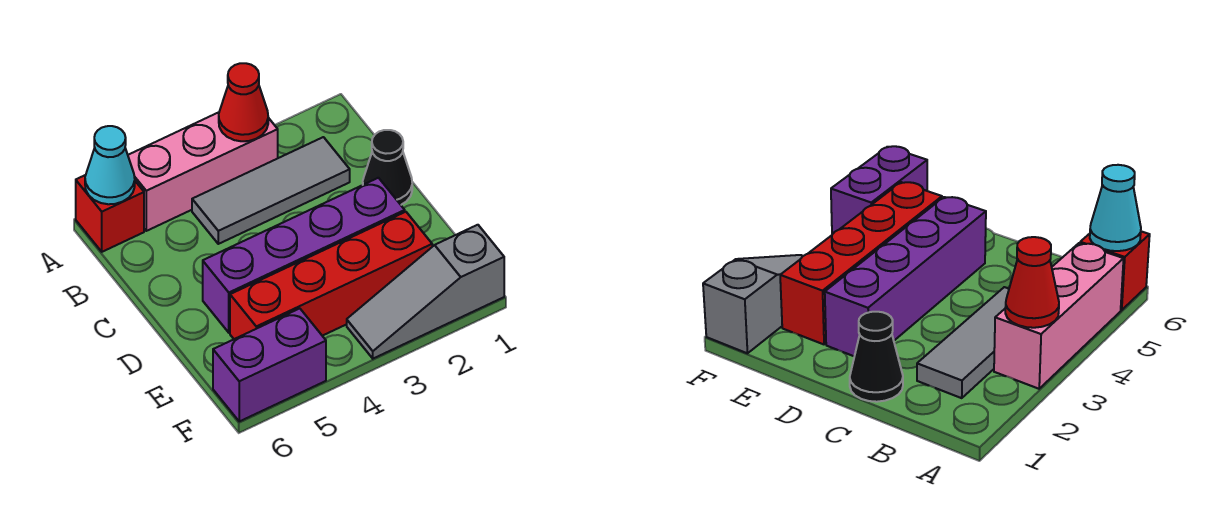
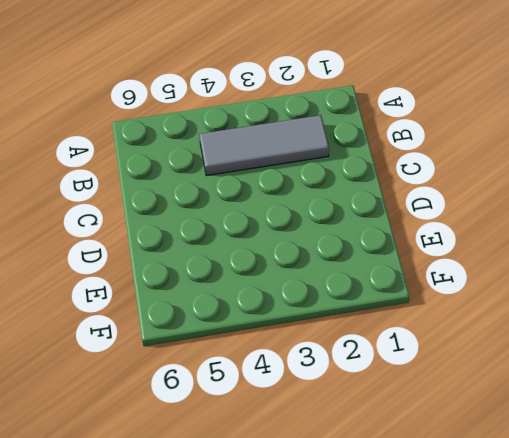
none -> pink brick A3:A5 level 1
none -> red brick A6 level 1

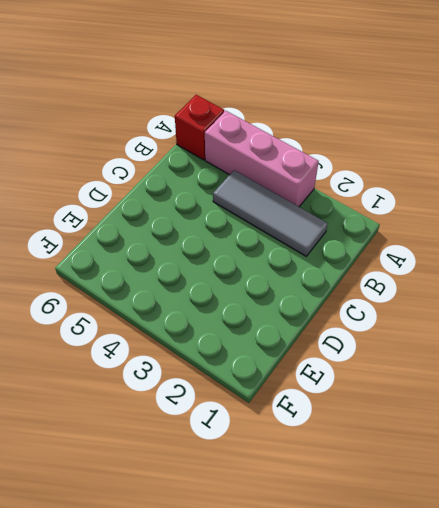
none -> black cone C1 level 1
none -> purple brick D2:D5 level 1

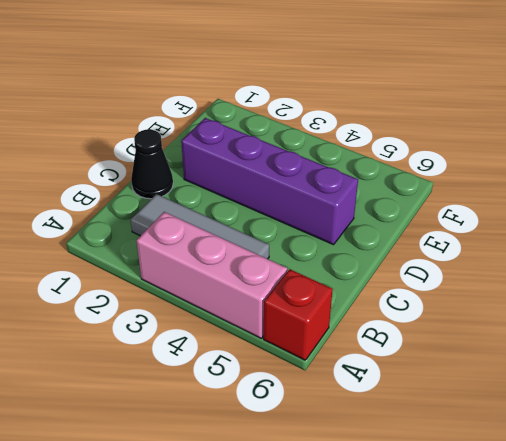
none -> red brick E2:E5 level 1
none -> grey slope F1:F3 level 1 top 1

